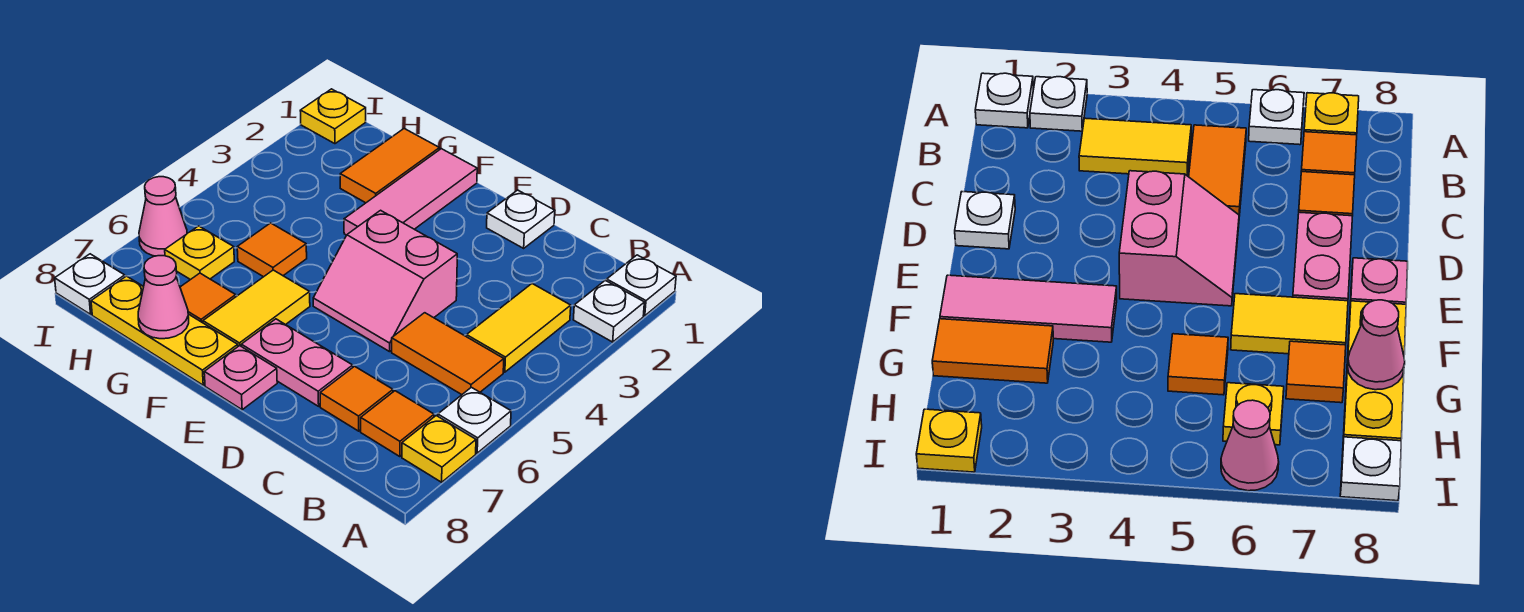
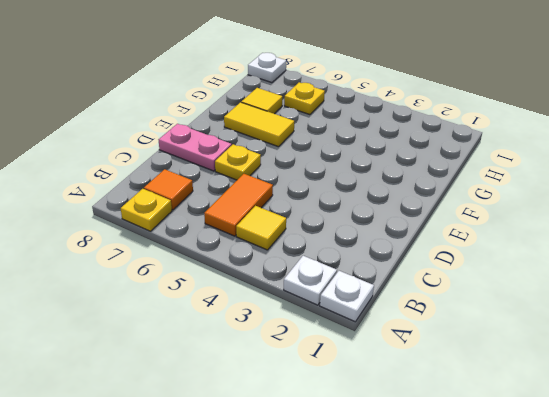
yellow tile B4 level 1 -> yellow tile B3:B4 level 1
yellow plate D6 level 1 -> yellow plate I1 level 1
pink plate D7:D8 level 1 -> pink plate D7:E7 level 1
yellow tile G7 level 1 -> orange tile G7 level 1
none -> white plate A6 level 1
none -> orange tile C7 level 1
none -> white plate D1 level 1

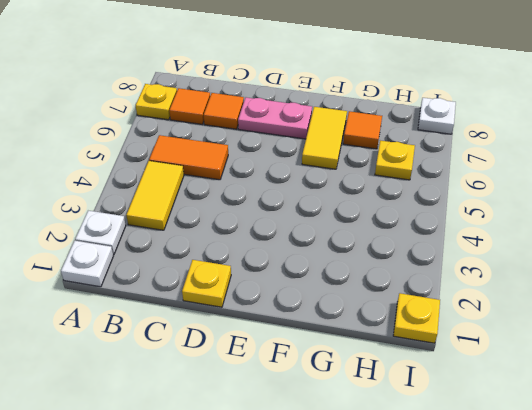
yellow plate D1 level 1 -> white plate D1 level 1
none -> white plate A6 level 1
none -> pink slope D4:E5 level 1 top 4
none -> pink plate E8 level 1

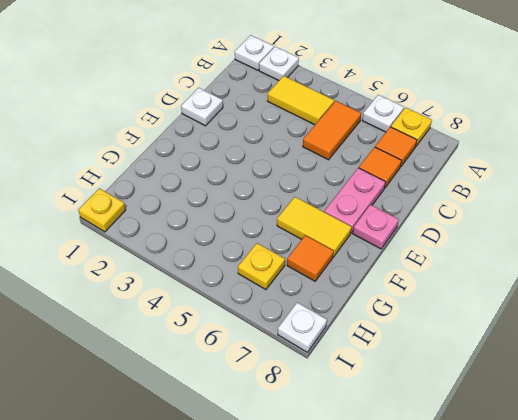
none -> pink slope D4:E5 level 1 top 4
none -> pink tile F1:F3 level 1
none -> yellow plate F8:H8 level 1

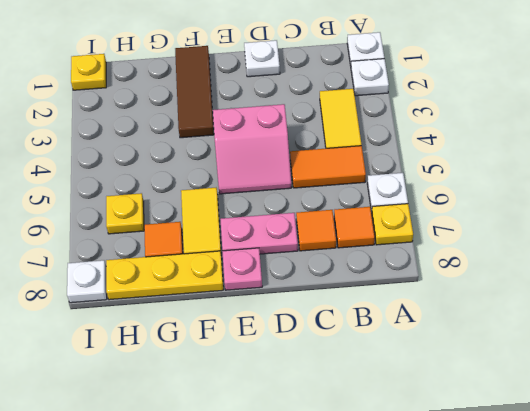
brown tile F1:F3 level 1 -> pink tile F1:F3 level 1
none -> orange tile G1:G2 level 1
none -> orange tile G5 level 1
none -> pink cone I6 level 1

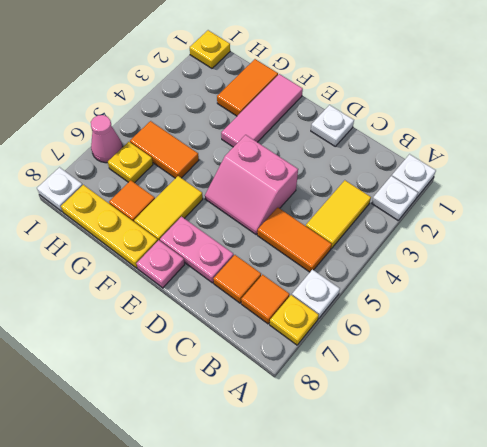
orange tile G5:H5 level 1 -> orange tile G5 level 1
none -> pink cone G8 level 2

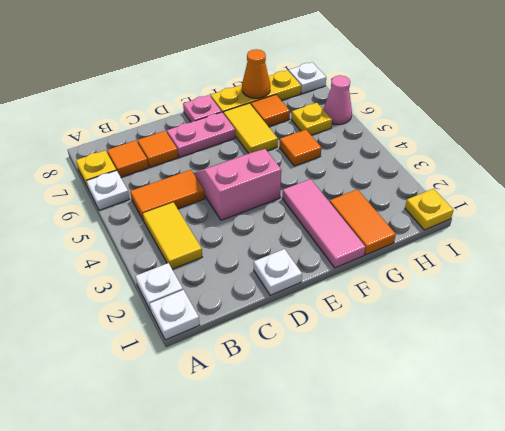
orange cone G8 level 2 -> pink cone G8 level 2

